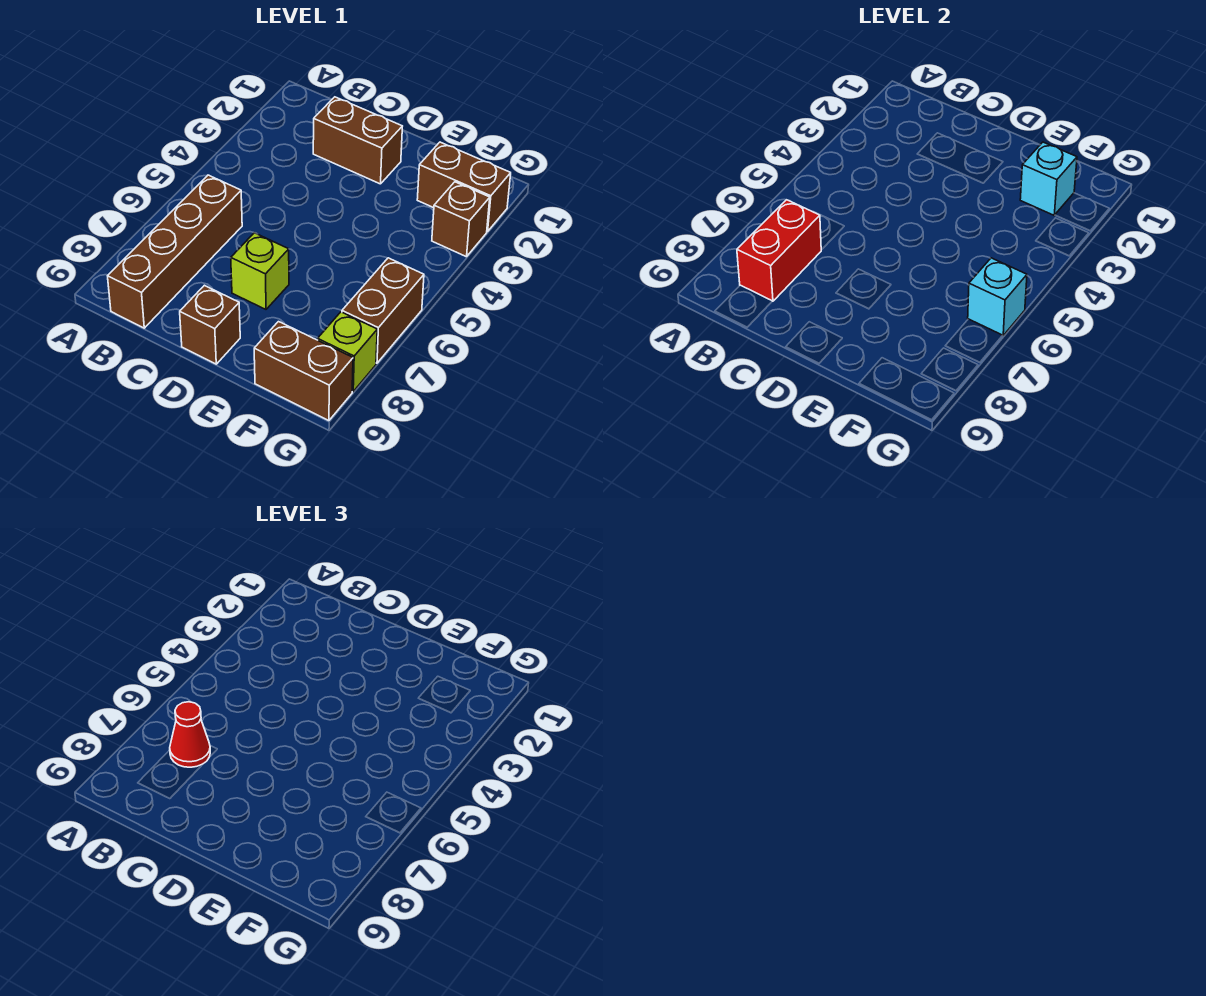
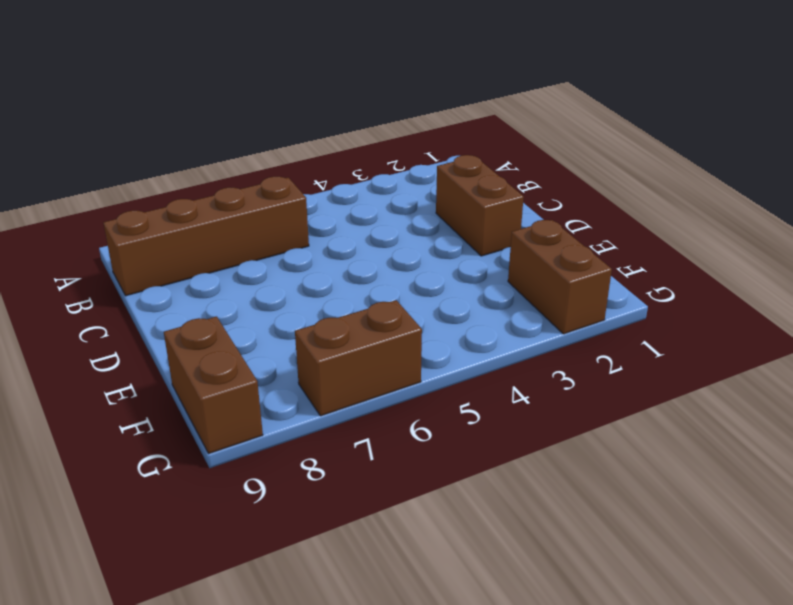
none -> lime brick D7 level 1
none -> brown brick D9 level 1
none -> brown brick G3 level 1

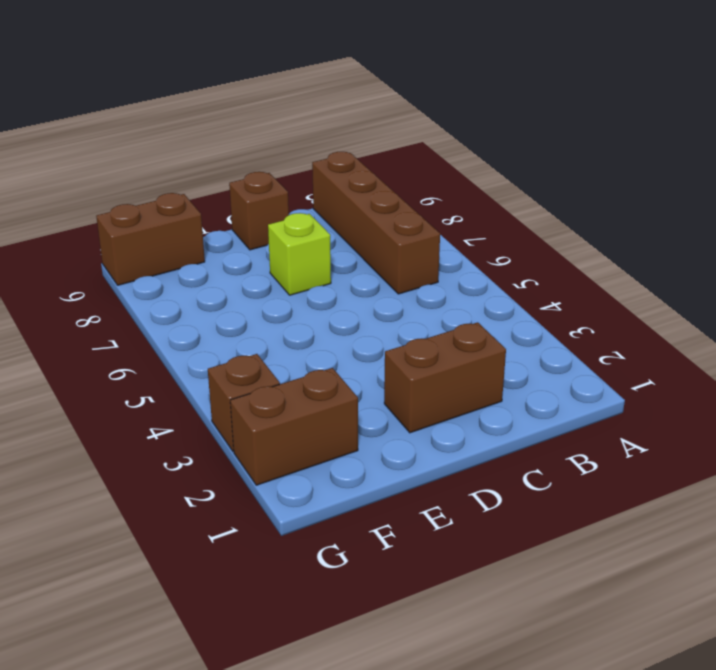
none -> brown brick G6:G7 level 1
none -> lime brick G8 level 1
none -> red brick B7:B8 level 2

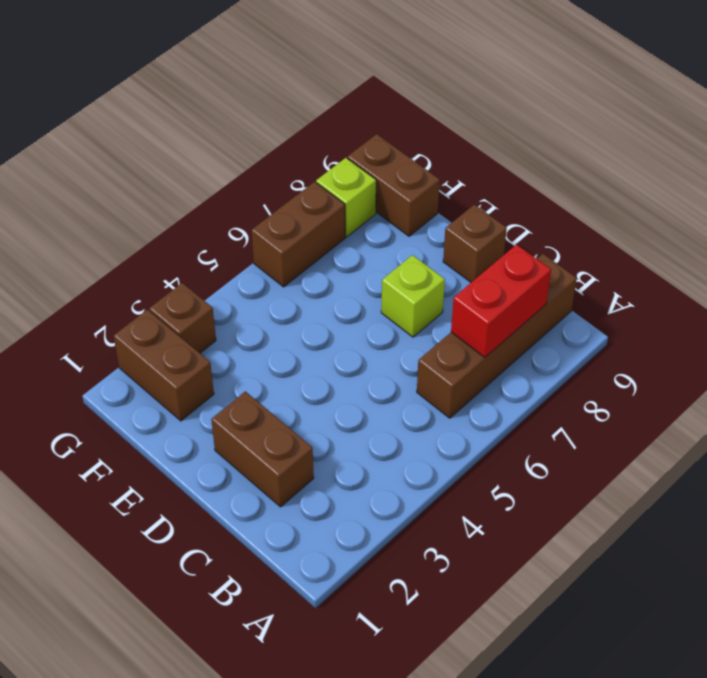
none -> cyan brick F2 level 2
none -> cyan brick G6 level 2
none -> red cone B7 level 3

